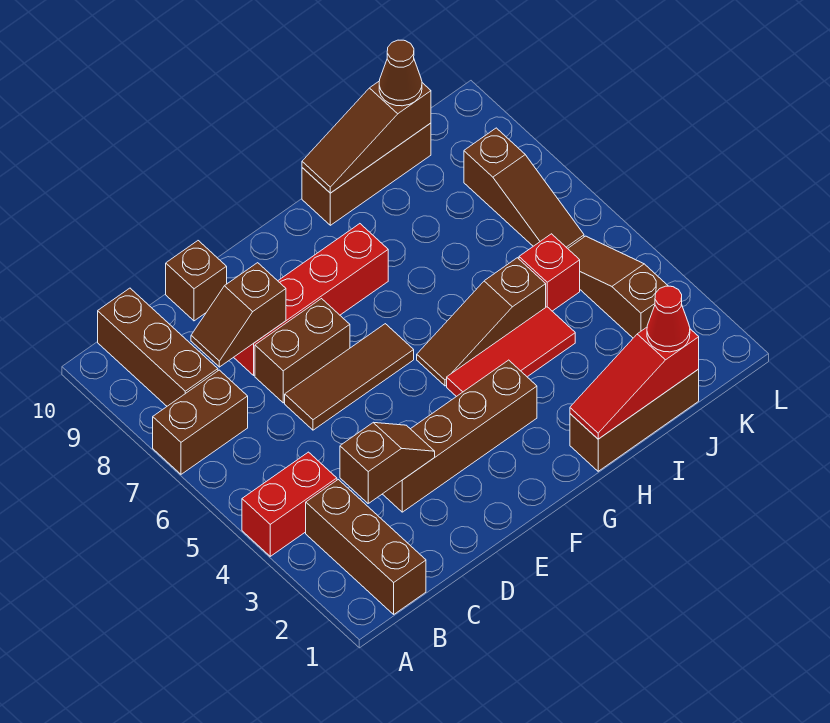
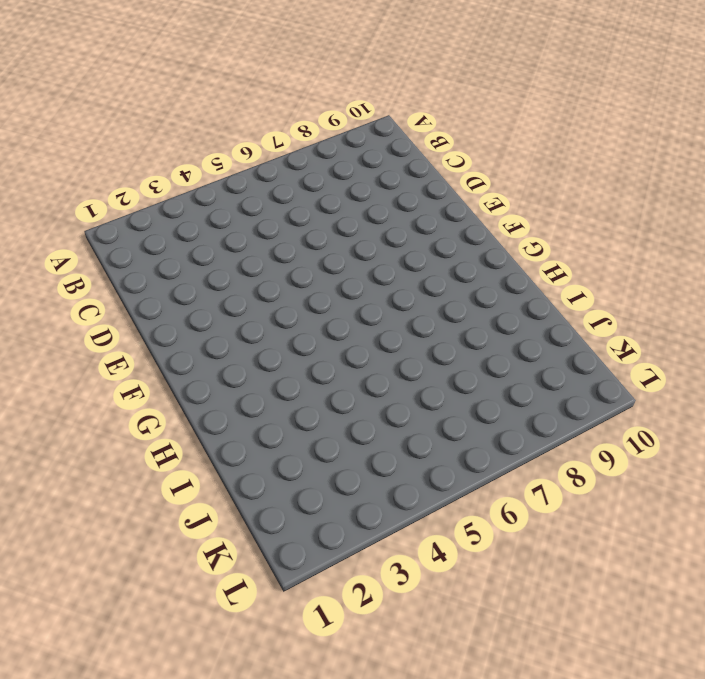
none -> red brick A4:B4 level 1
none -> brown brick A7:B7 level 1
none -> brown brick B1:B3 level 1

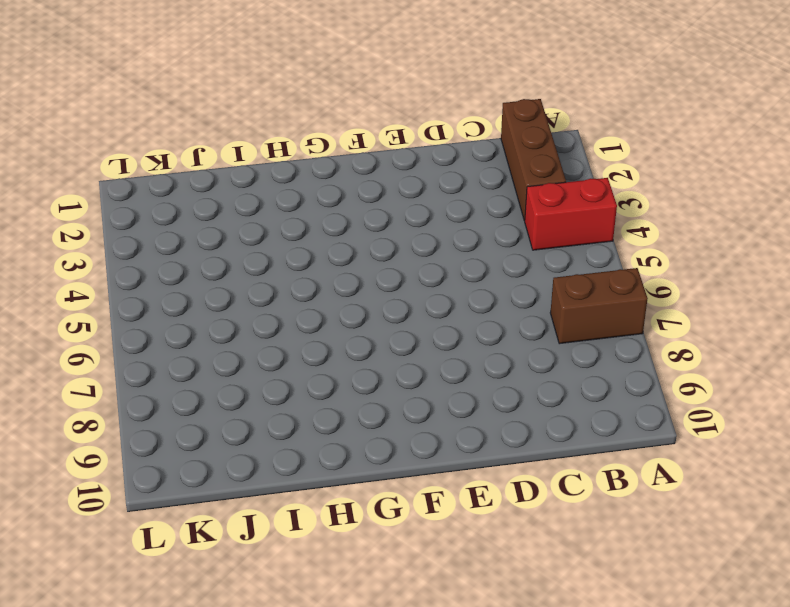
none -> brown brick B8:B10 level 1
none -> brown brick D3:G3 level 1
none -> brown tile D6:F6 level 1

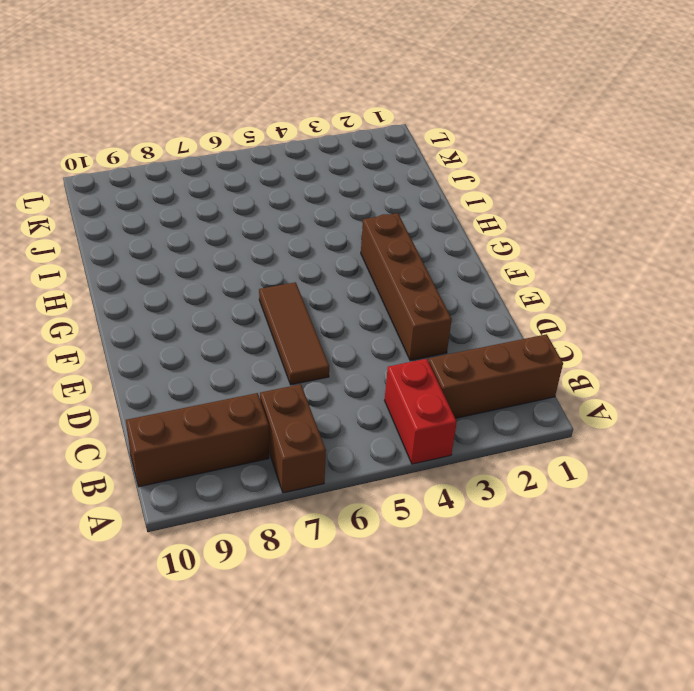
none -> brown brick D7:E7 level 1
none -> red brick D8:G8 level 1
none -> brown brick D10 level 1

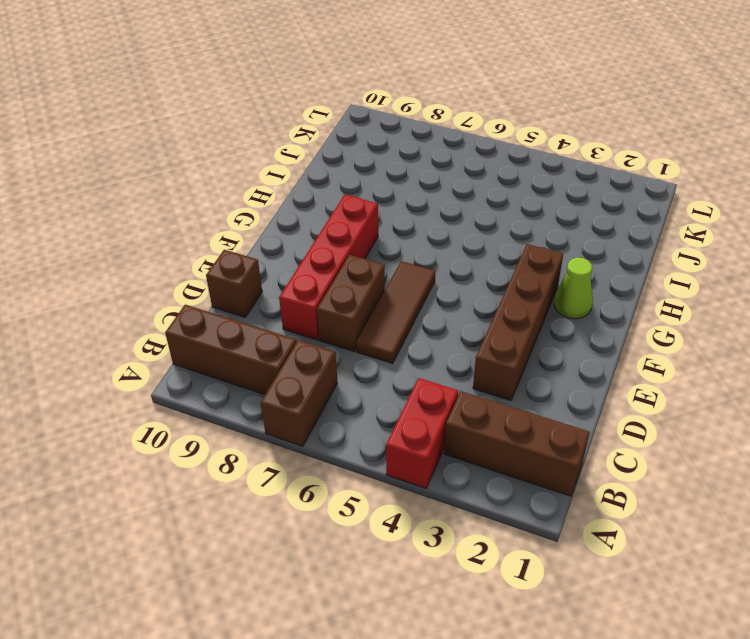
lime cone G2 level 1 -> none
none -> red tile G4:I4 level 1
none -> brown slope G5:I5 level 1 top I
none -> brown brick H1:J1 level 1

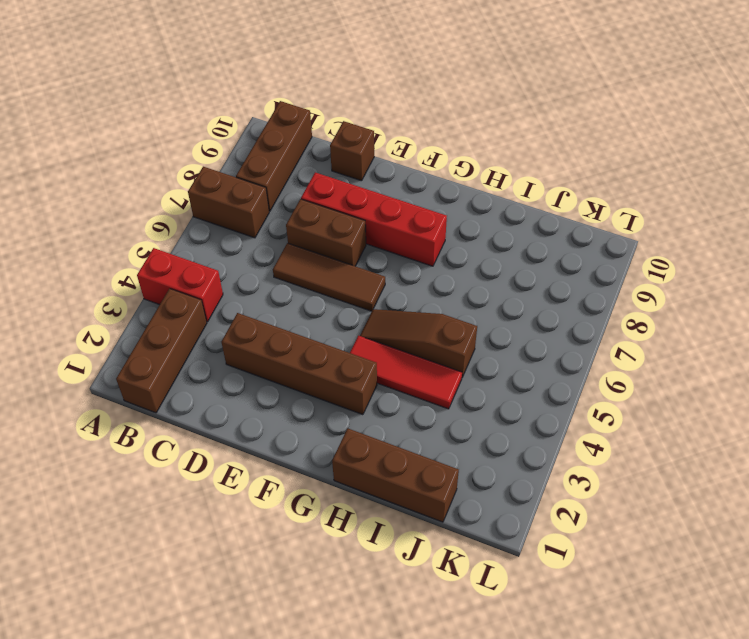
none -> brown brick H10:J10 level 1
none -> red brick J5 level 1
none -> brown slope K3:K5 level 1 top 3

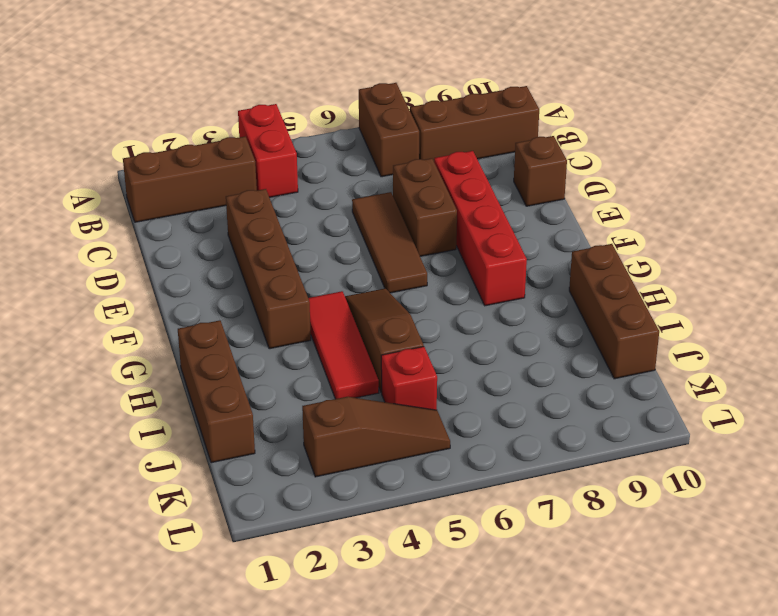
none -> brown slope K6:K8 level 1 top 8
none -> brown slope C3:D3 level 2 top C
none -> brown slope C8:D8 level 2 top D

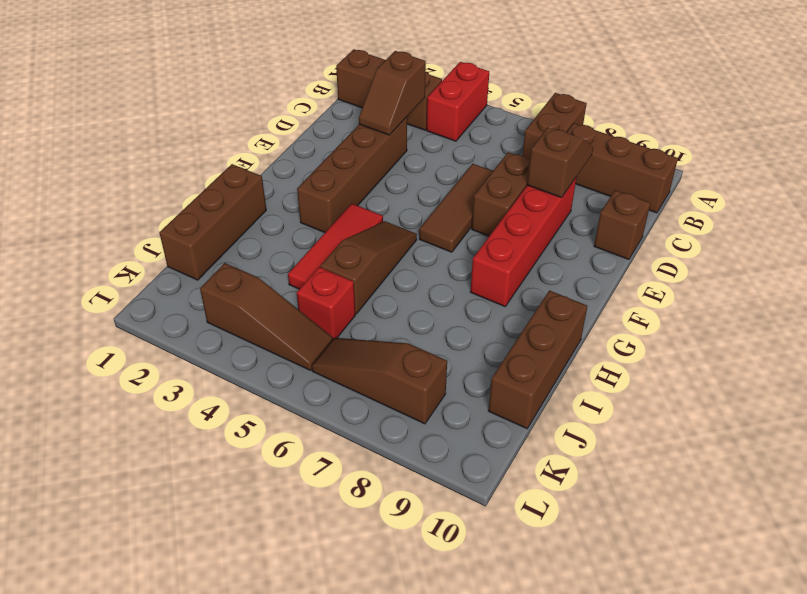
none -> red slope H1:J1 level 2 top J
none -> brown slope H10:J10 level 2 top J
none -> red cone J1 level 3

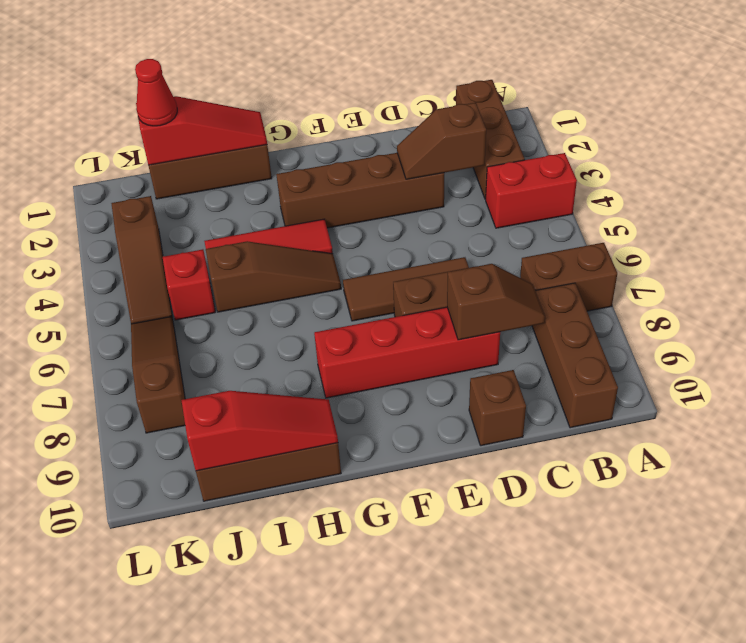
red slope H10:J10 level 2 top J -> brown slope H10:J10 level 2 top J
none -> brown cone J10 level 3

